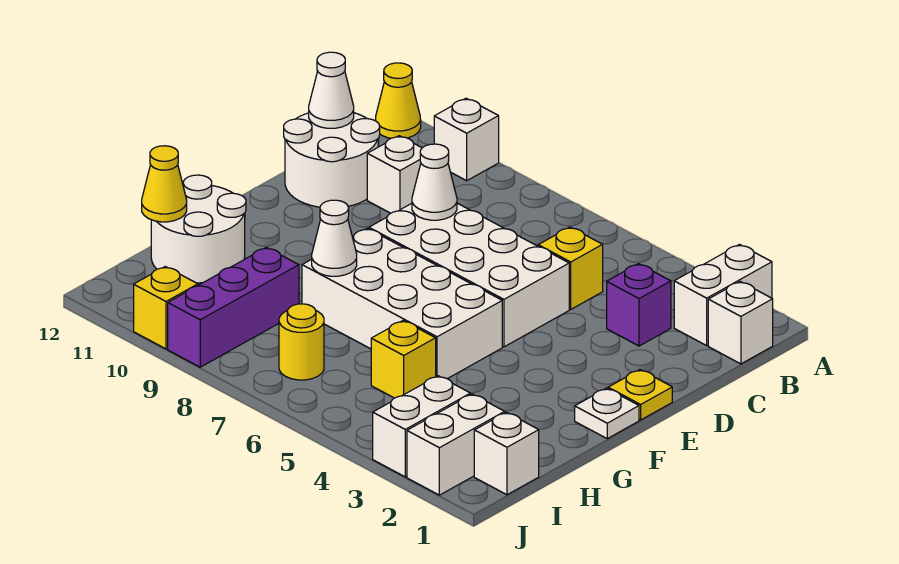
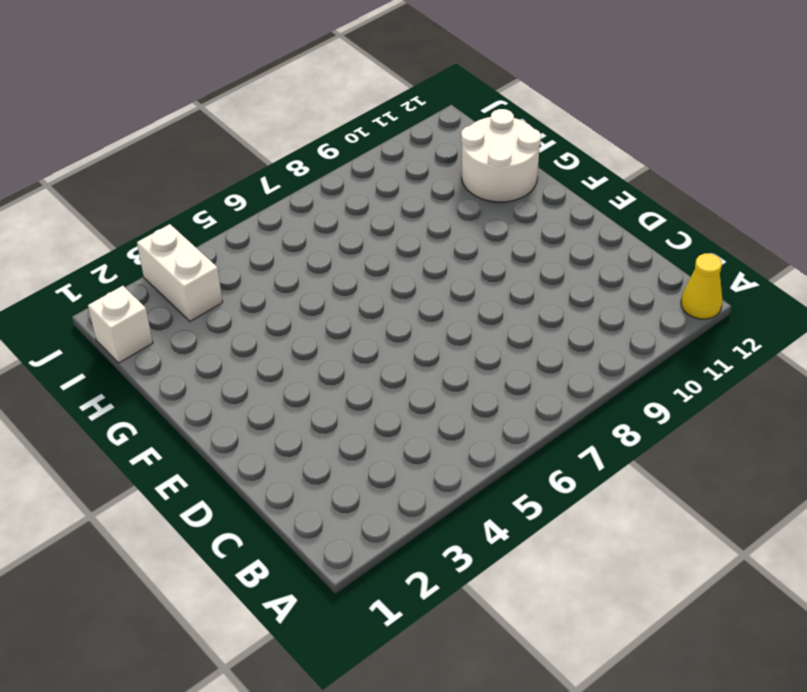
none -> white brick A2:B2 level 1
none -> white brick A10 level 1
none -> white brick B1 level 1

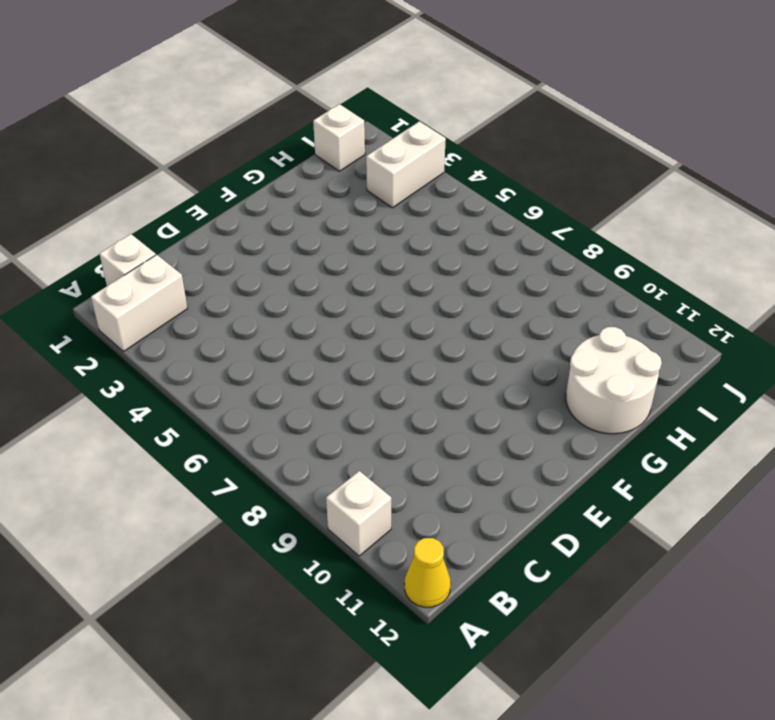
none -> purple brick C3 level 1
none -> yellow brick C5 level 1
none -> white brick C10 level 1

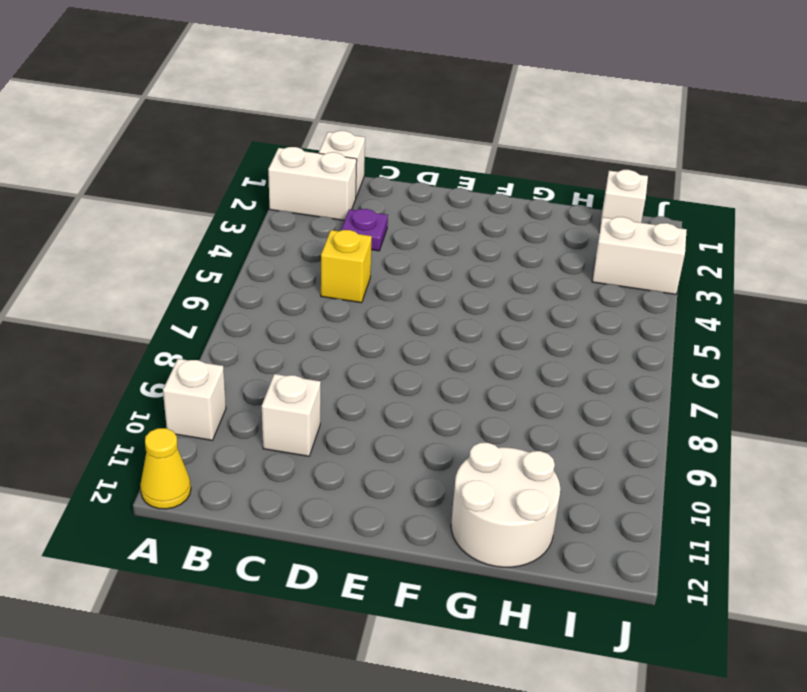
purple plate C3 level 1 -> purple brick C3 level 1
none -> white round brick C11:D12 level 1
none -> white brick D5:E8 level 1
none -> yellow plate E1 level 1

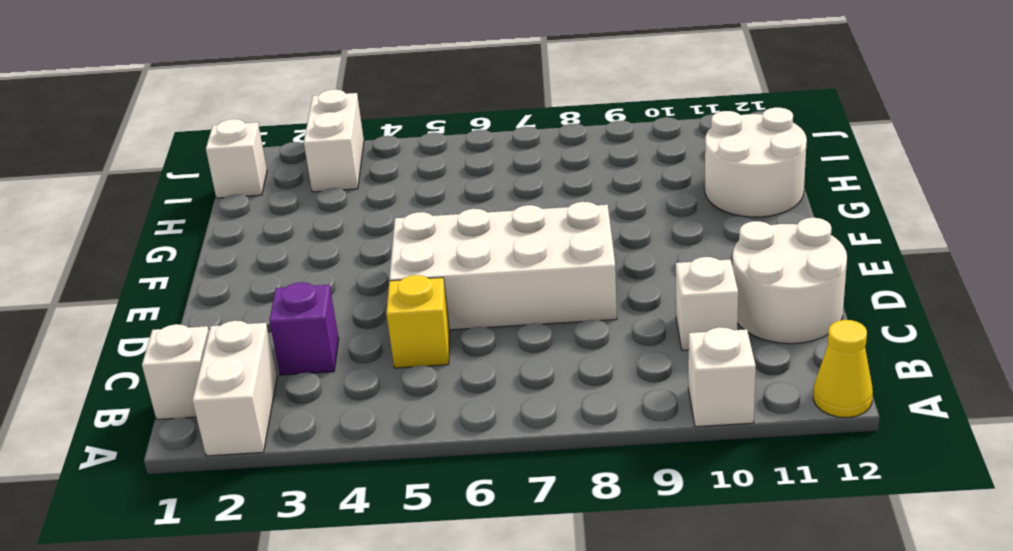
none -> yellow plate E1 level 1
none -> white plate F1 level 1
none -> white brick F5:G8 level 1

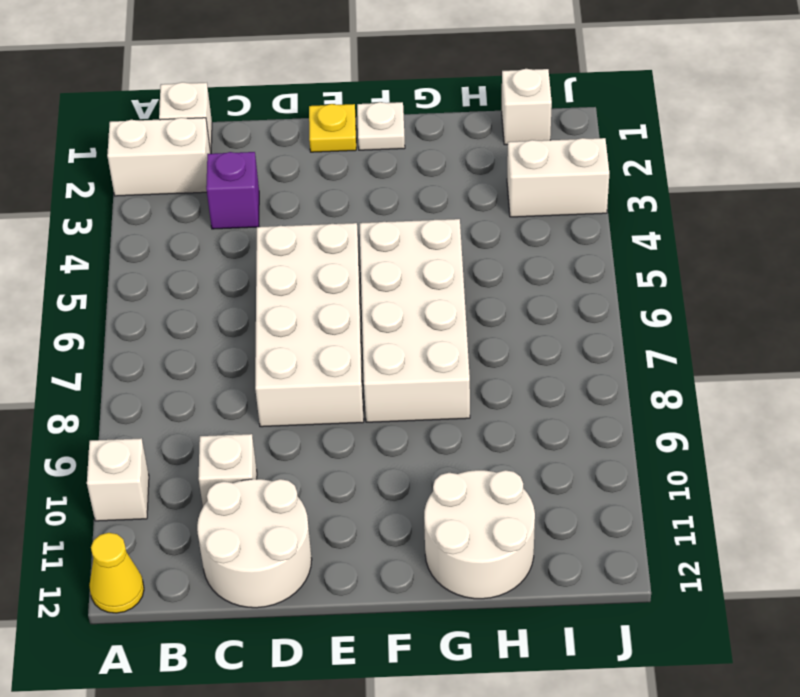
none -> yellow brick C5 level 1
none -> yellow brick H5 level 1
none -> purple brick H9:J9 level 1

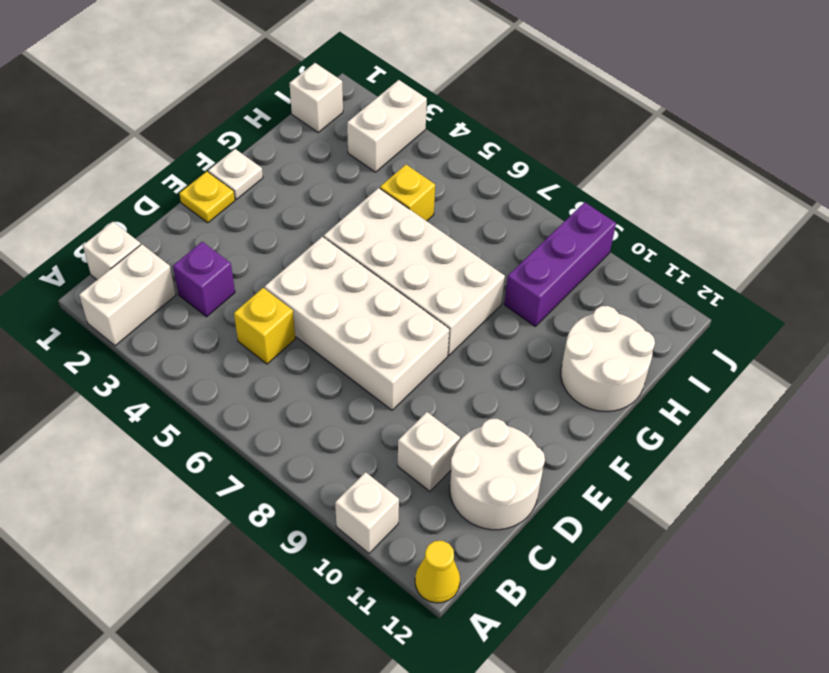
none -> white brick I2:J2 level 1
none -> yellow round brick I7 level 1
none -> yellow brick J10 level 1

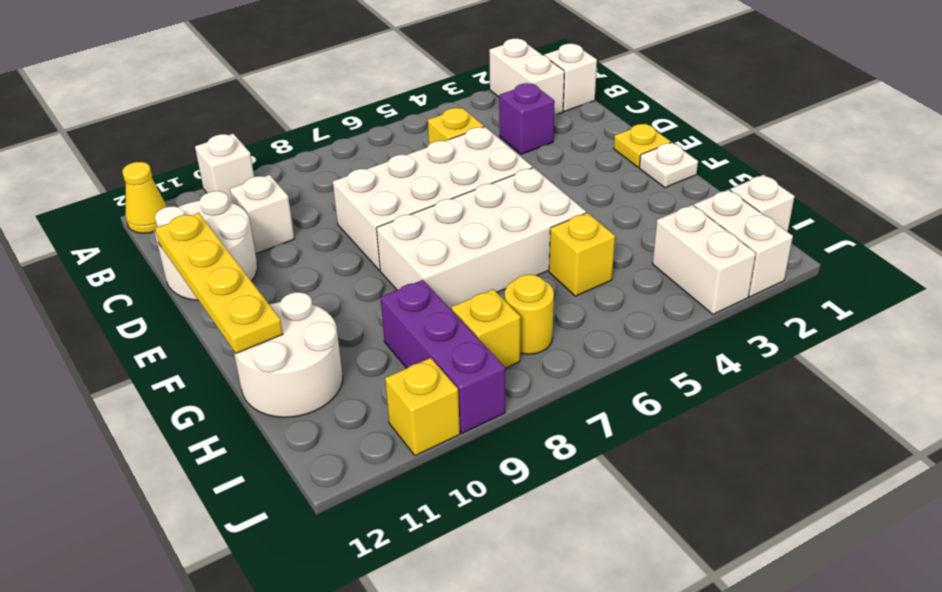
yellow plate D12:G12 level 2 -> none
yellow brick I8 level 1 -> none
none -> white cone C12 level 2
none -> white cone D8 level 2
none -> white cone G8 level 2

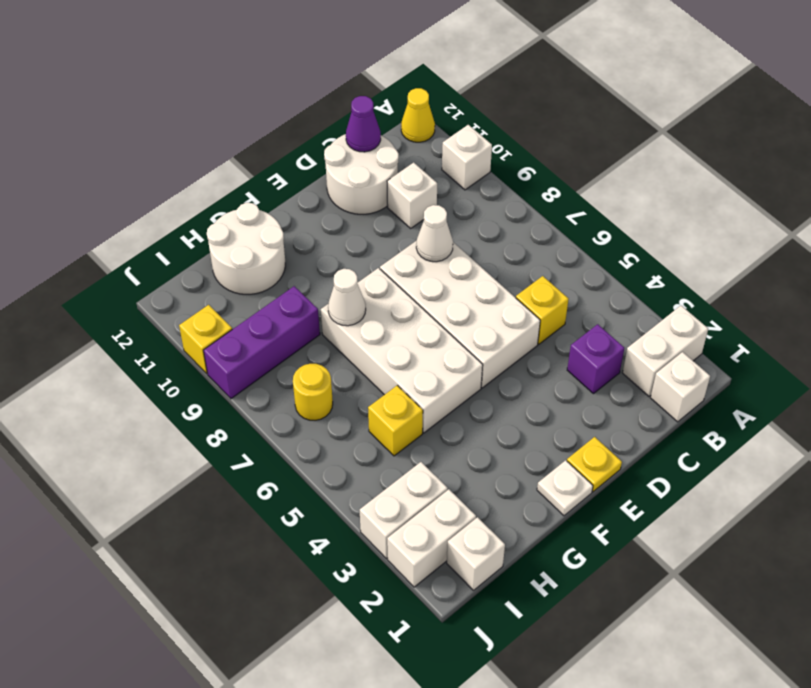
purple cone C12 level 2 -> white cone C12 level 2
none -> yellow cone H12 level 2

